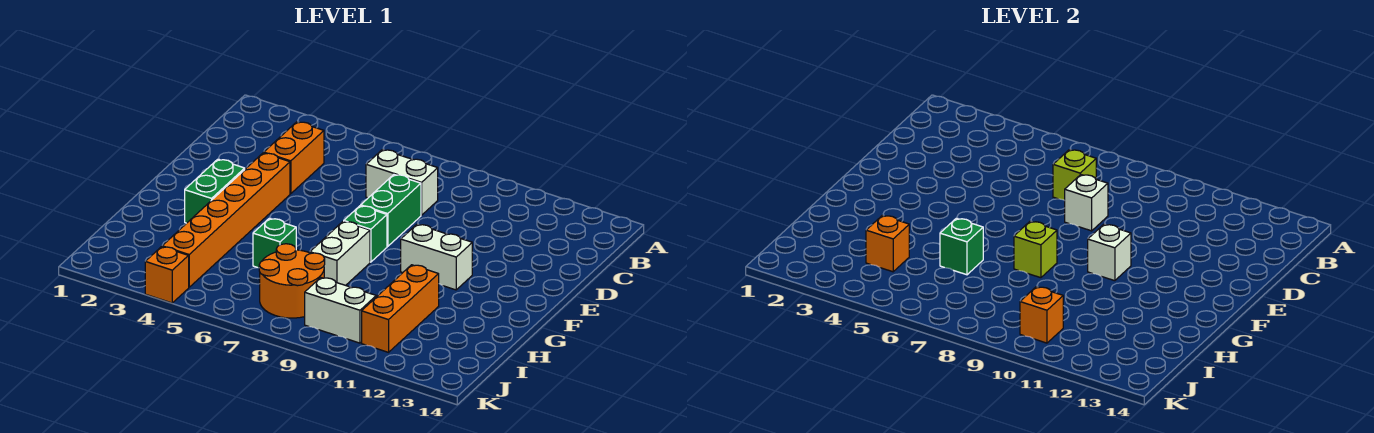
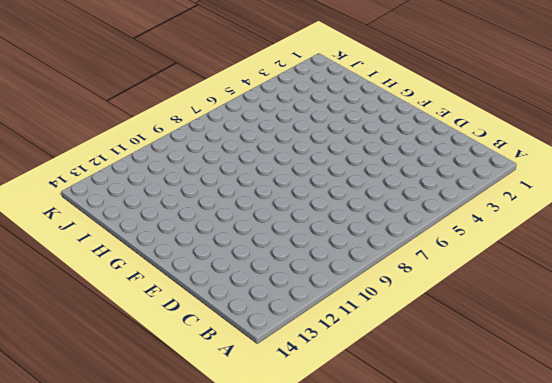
none -> orange brick C4:D4 level 1
none -> white brick C7:C8 level 1
none -> green brick D8:E8 level 1

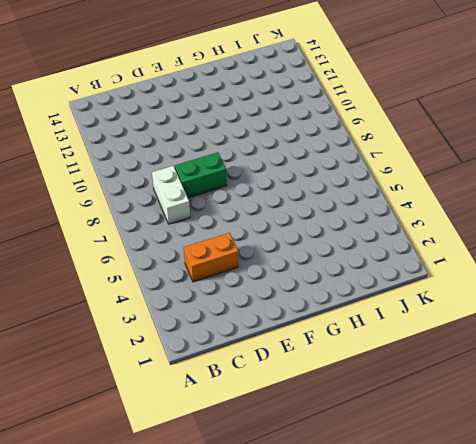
none -> orange brick E4:J4 level 1
none -> green brick F3:G3 level 1
none -> green brick F8 level 1

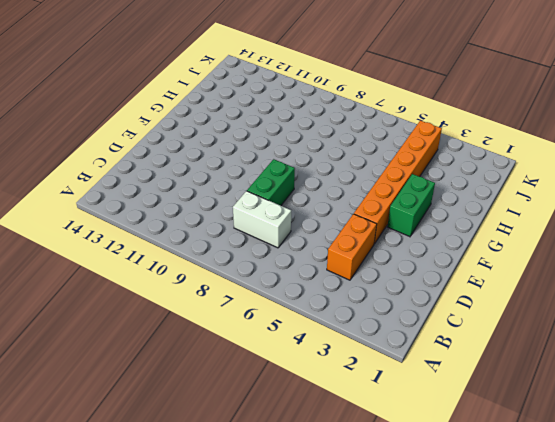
none -> green brick F8 level 1
none -> white brick F10:F11 level 1
none -> white brick G8:H8 level 1

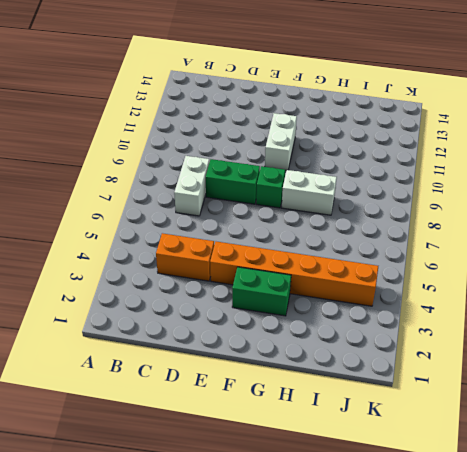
none -> green brick H6 level 1
none -> orange brick H11:J11 level 1
none -> orange round brick I7:J8 level 1

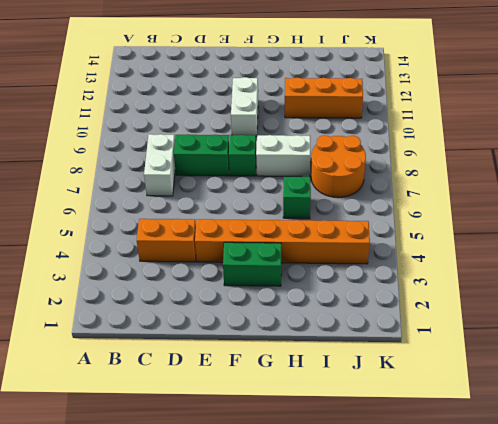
none -> white brick J9:J10 level 1
none -> orange brick K4 level 1
none -> lime brick C7 level 2

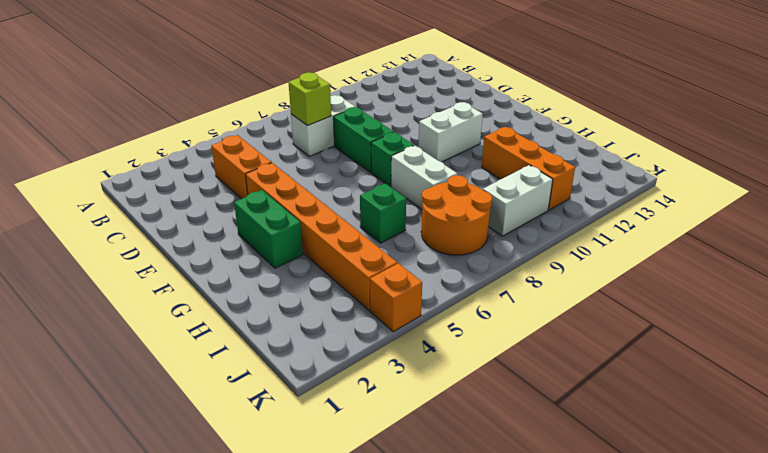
none -> white brick D8 level 2
none -> white brick F10 level 2
none -> lime brick G8 level 2

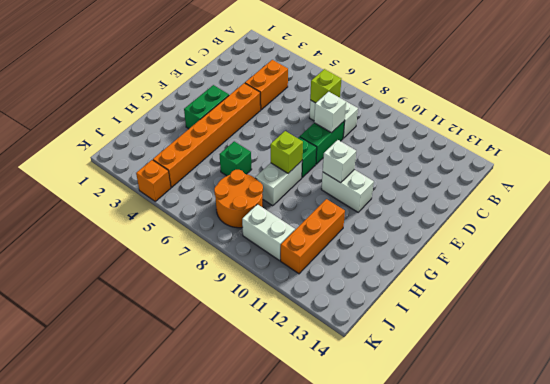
none -> green brick H6 level 2
none -> orange brick I4 level 2
none -> orange brick J10 level 2

